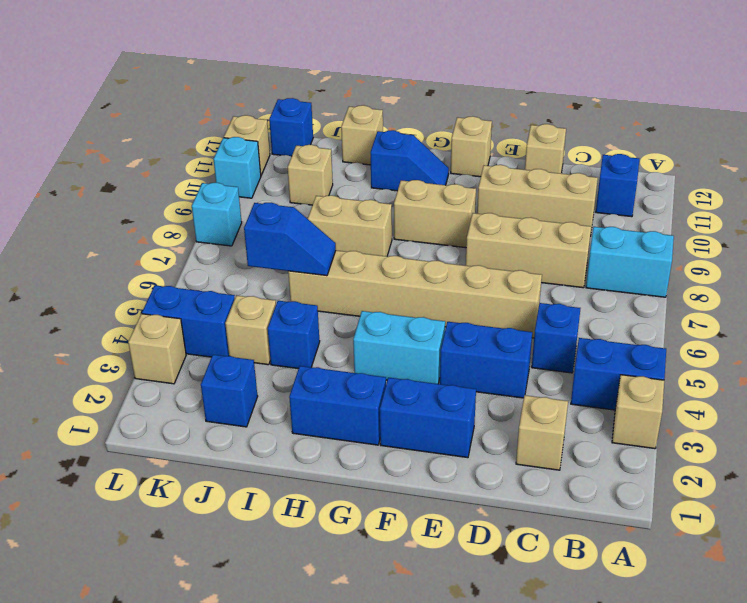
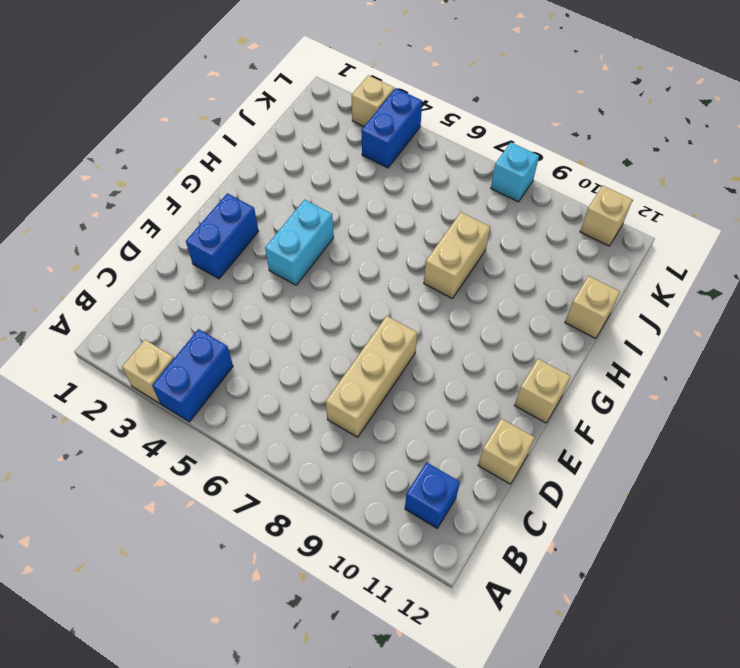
none -> cyan brick A8:B8 level 1
none -> tan brick C2 level 1
none -> blue brick C5 level 1
none -> tan brick C10:E10 level 1

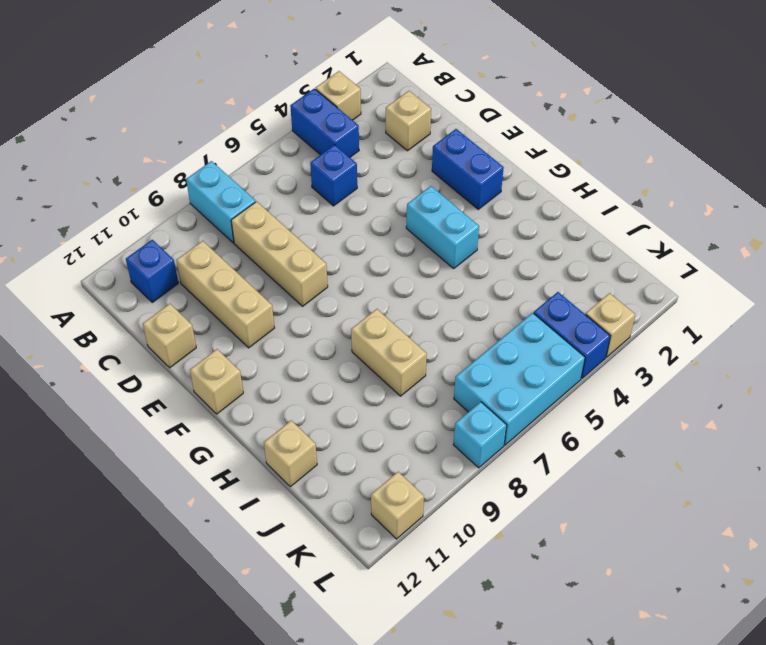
cyan brick K5:L7 level 1 -> none
none -> blue brick D4:E4 level 1
none -> tan brick D6:I6 level 1
none -> tan brick F9:G9 level 1
none -> blue brick G2:H2 level 1

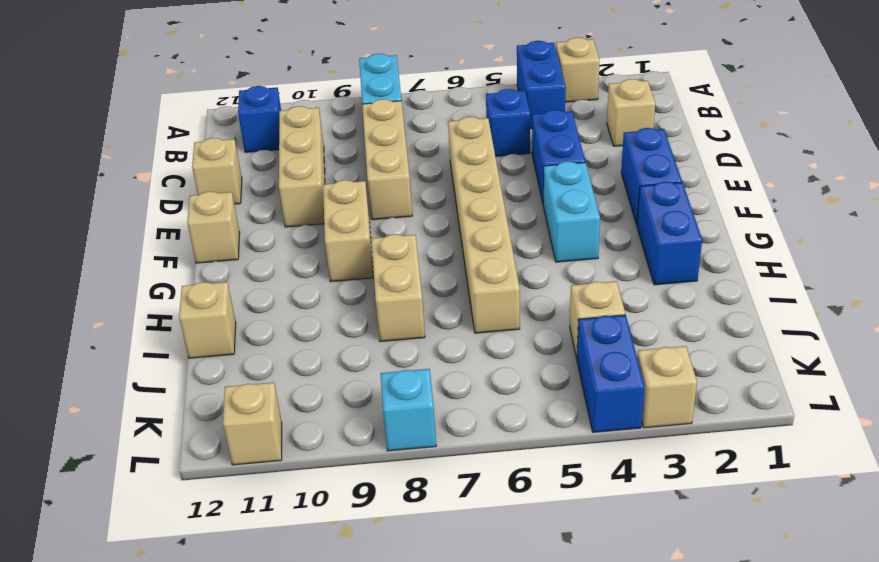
none -> blue slope G11:H11 level 1 top H
none -> blue brick I4 level 1
none -> blue brick J2 level 1
none -> tan brick J10 level 1

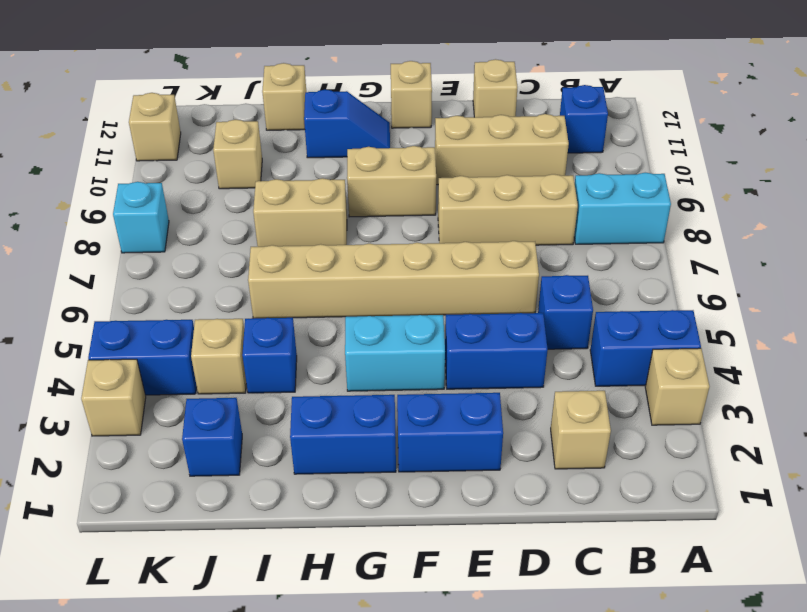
none -> blue brick K12 level 1
none -> cyan brick L10 level 1
none -> blue slope I6:J6 level 2 top J

